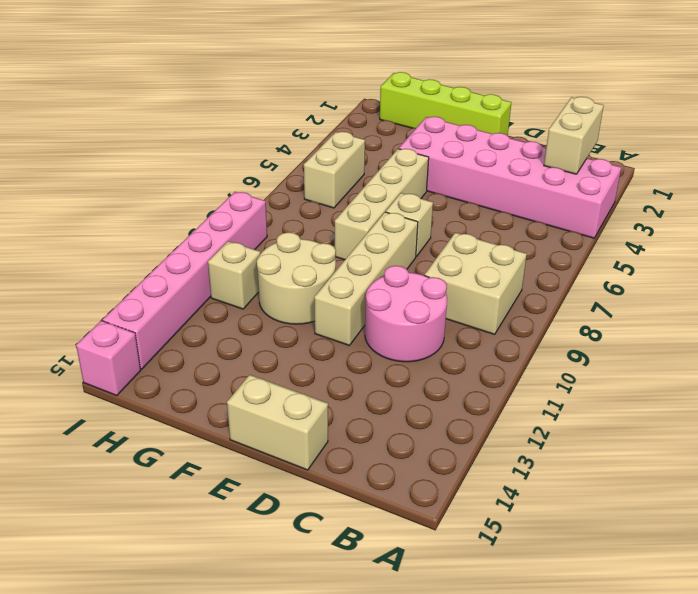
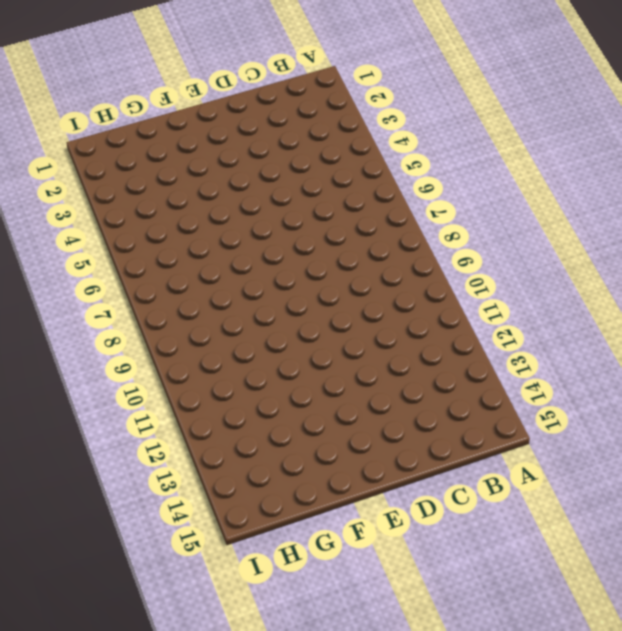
none -> pink brick A3:F4 level 1
none -> tan brick B8:C9 level 1
none -> pink round brick C10:D11 level 1

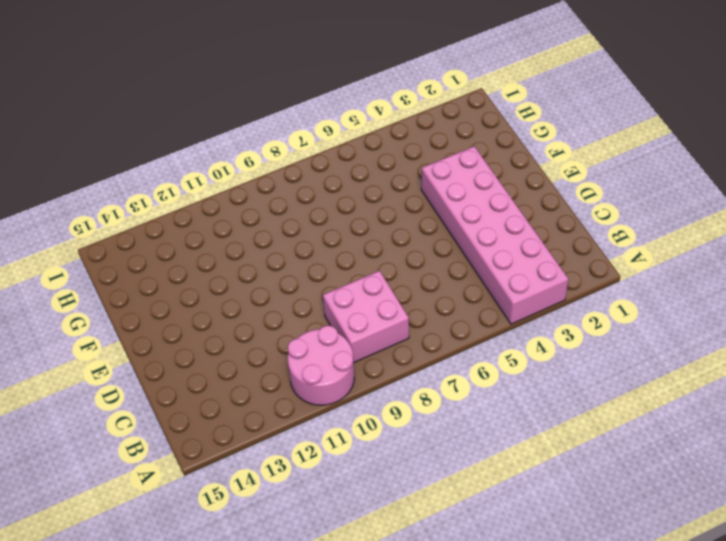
pink round brick A10:B11 level 1 -> pink round brick C10:D11 level 1
pink brick B8:C9 level 1 -> tan brick B8:C9 level 1
none -> tan brick D15:E15 level 1
none -> lime brick E1:H1 level 1
none -> tan brick E7 level 1

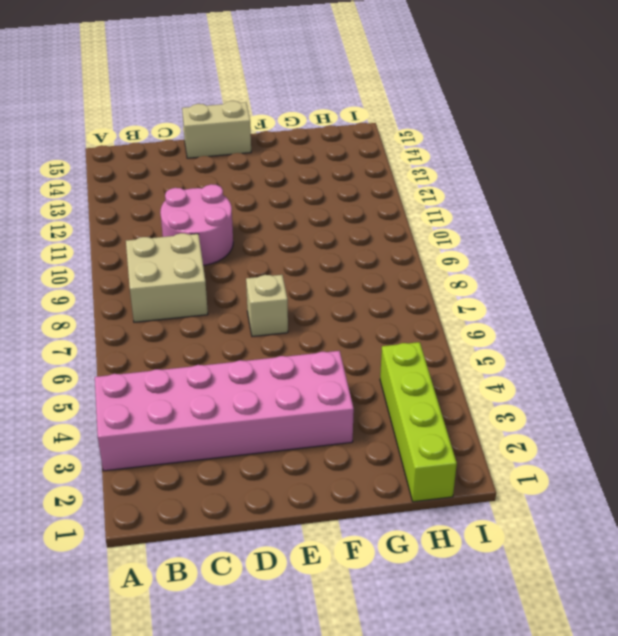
lime brick H1:H4 level 1 -> lime brick E1:H1 level 1
none -> tan brick E8:E11 level 1
none -> tan brick F5:F8 level 1
none -> tan round brick F10:G11 level 1

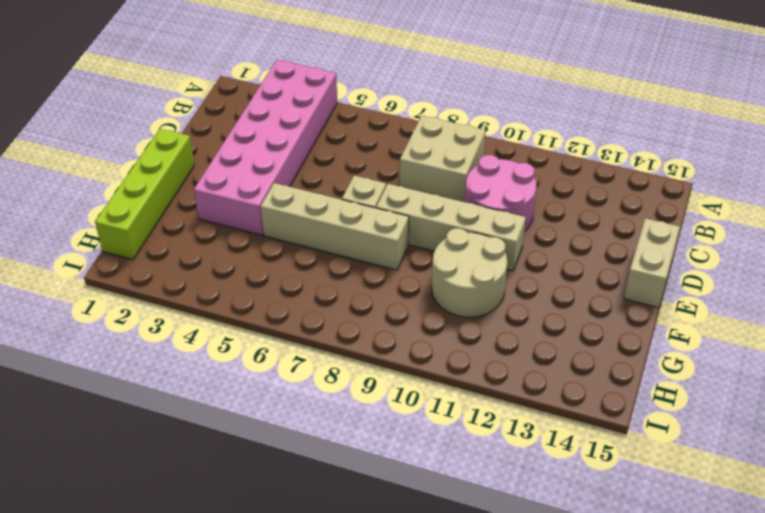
none -> tan brick H5:H6 level 1
none -> tan brick H11 level 1
none -> pink brick I9:I14 level 1

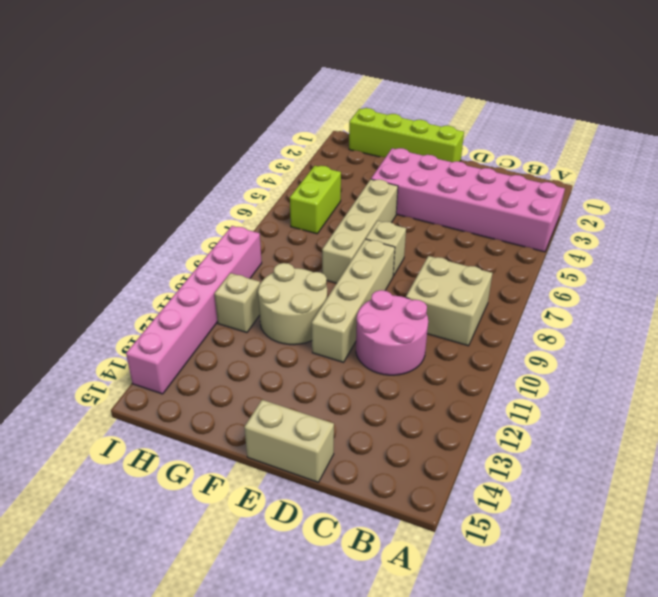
lime brick H5:H6 level 1 -> tan brick H5:H6 level 1
none -> pink brick I15 level 1
none -> tan brick B2:B3 level 2

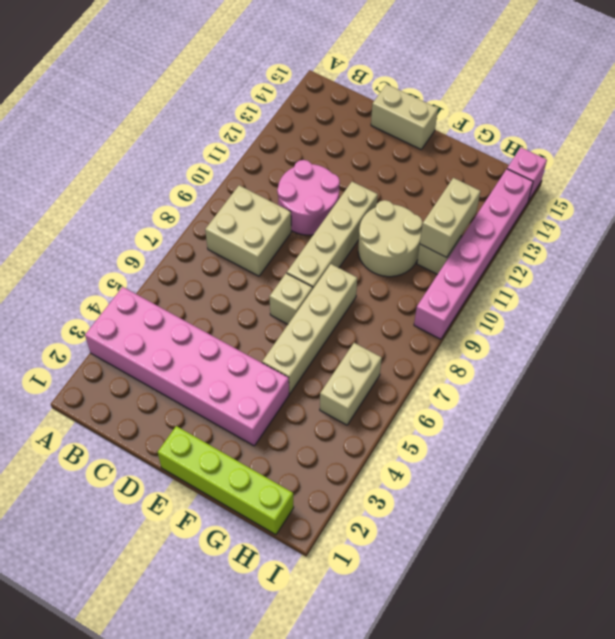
tan brick H11:H12 level 2 -> tan brick B2:B3 level 2

